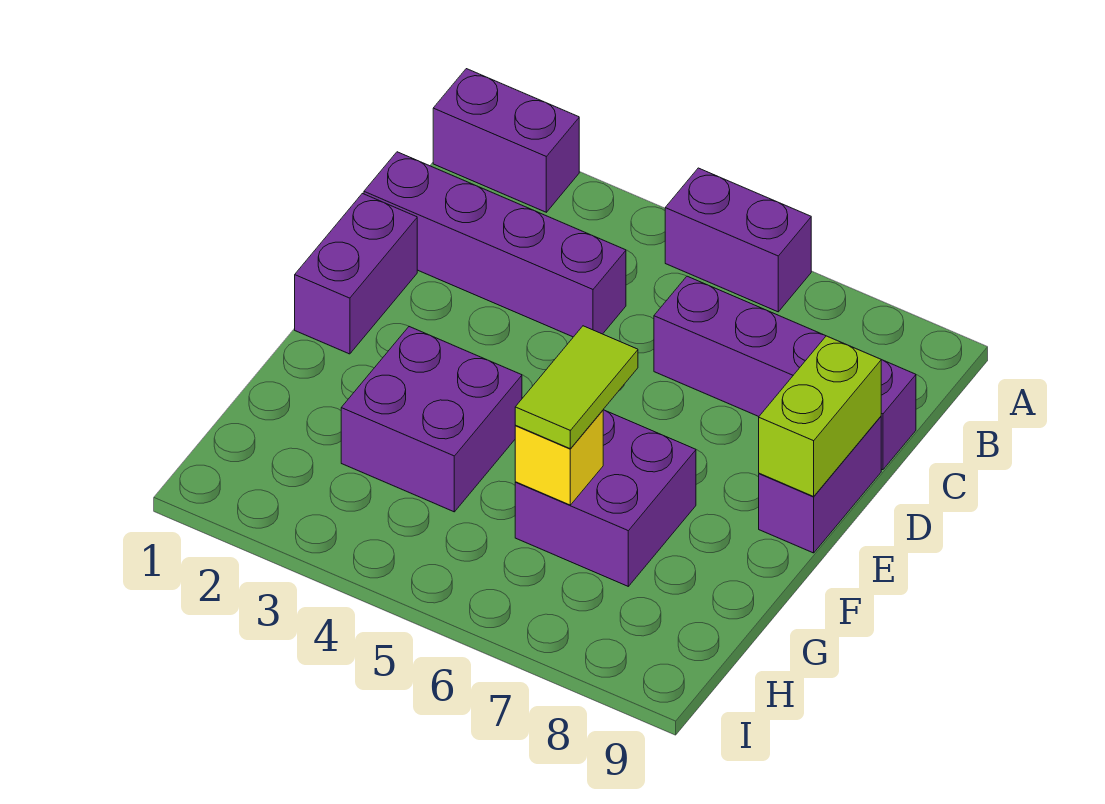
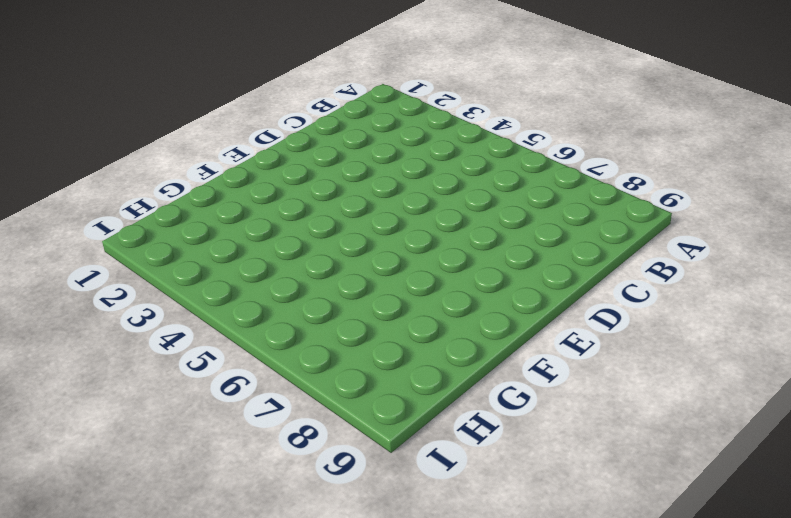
none -> purple brick A1:A2 level 1
none -> purple brick A5:A6 level 1

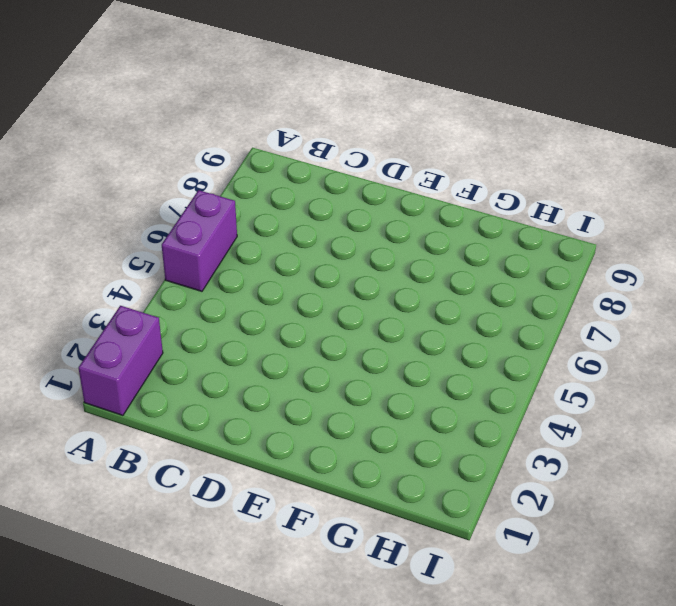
none -> purple brick C1:C4 level 1
none -> purple brick C6:C9 level 1

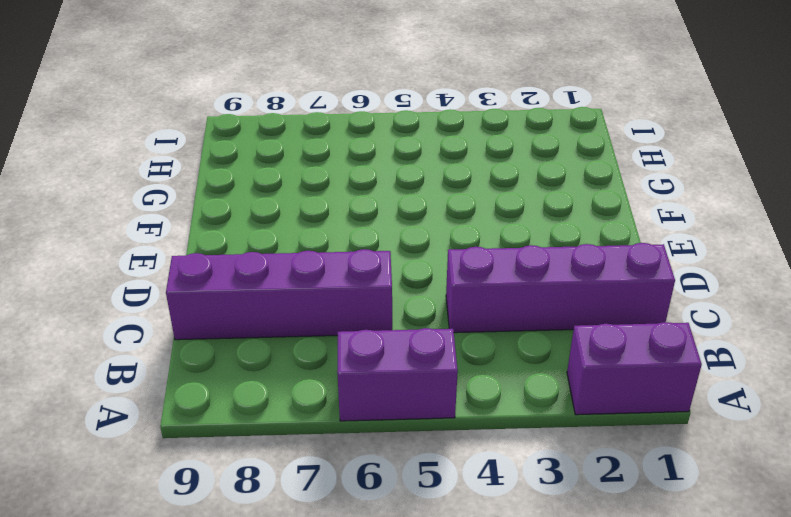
none -> purple brick D1:E1 level 1
none -> purple brick D9:E9 level 1

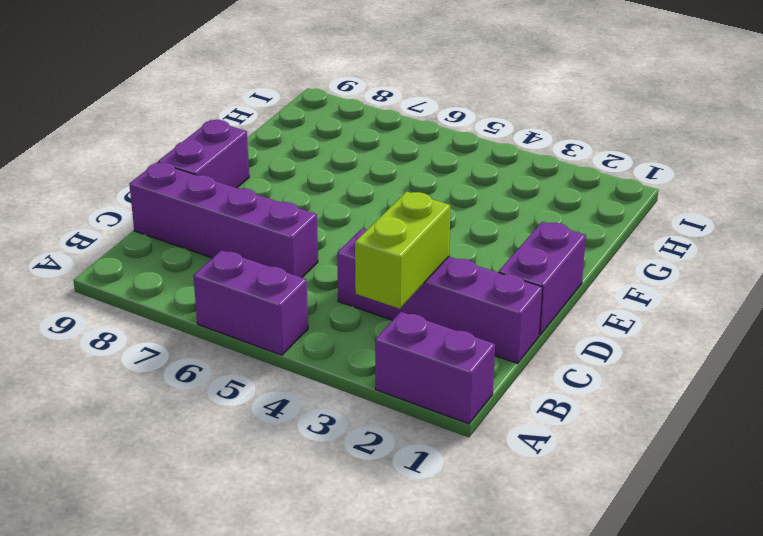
lime brick B3:C3 level 2 -> lime brick D9:E9 level 2
none -> purple brick F3:G4 level 1
none -> purple brick F6:G7 level 1

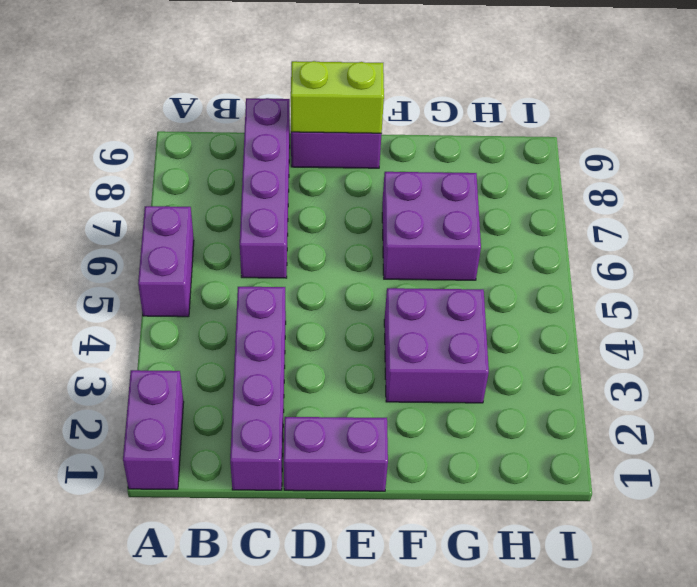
none -> yellow brick G6 level 2
none -> lime tile F6:G6 level 3

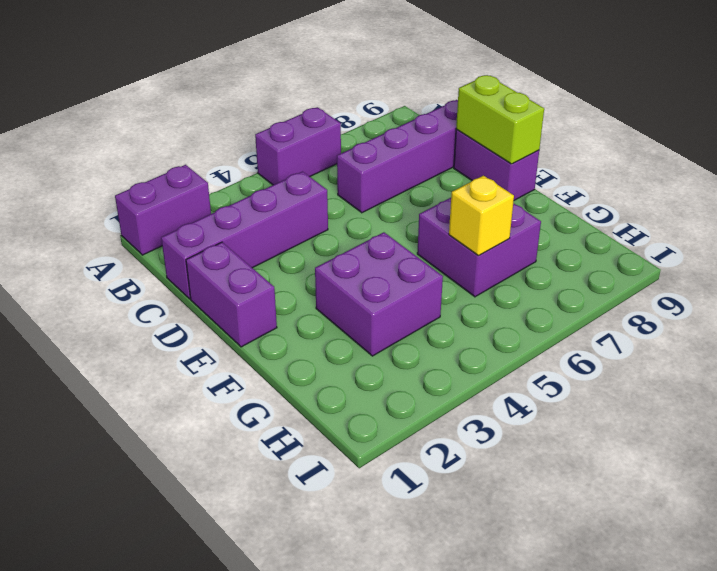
none -> lime tile F6:G6 level 3

